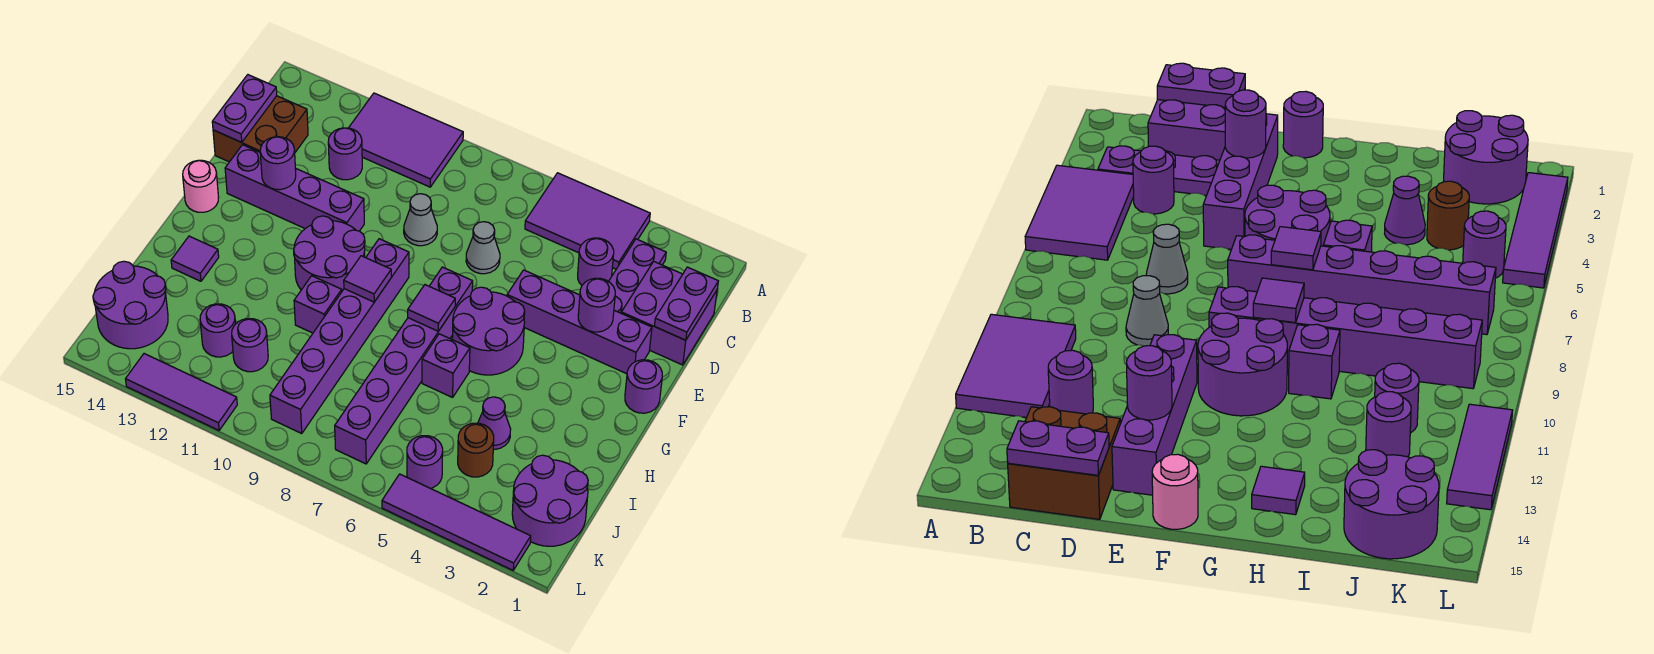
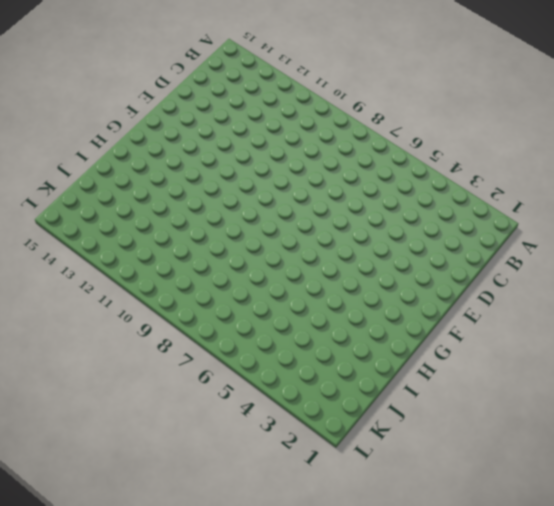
none -> purple tile A4:B6 level 1
none -> purple tile A10:B12 level 1
none -> purple plate B3:D3 level 1
none -> purple brick C1:D2 level 1

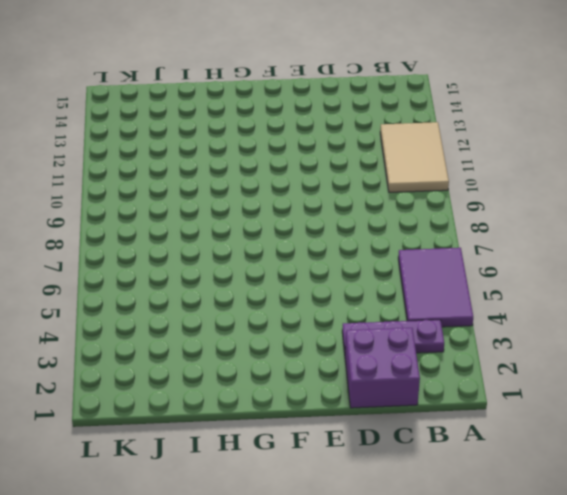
tan tile A10:B12 level 1 -> purple tile A10:B12 level 1
none -> purple round brick C4 level 1
none -> purple round brick C12 level 1
none -> brown brick C14:D15 level 1
none -> grey cone D7 level 1

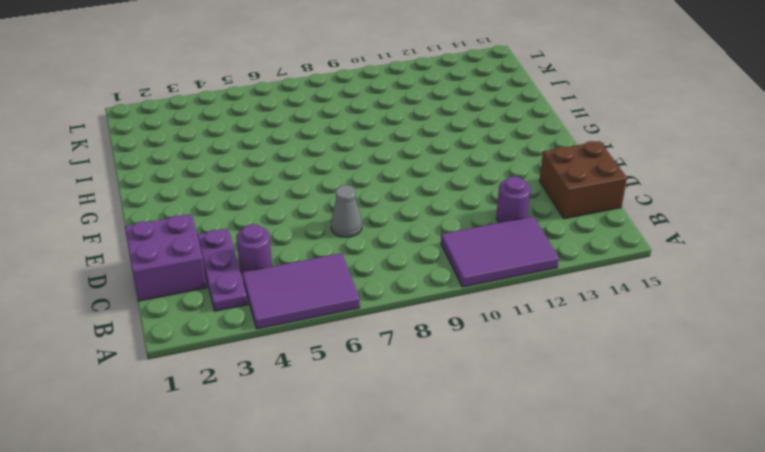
none -> grey cone D9 level 1
none -> purple brick E2:E5 level 1
none -> purple brick E11:E14 level 1
none -> purple round brick F1 level 1

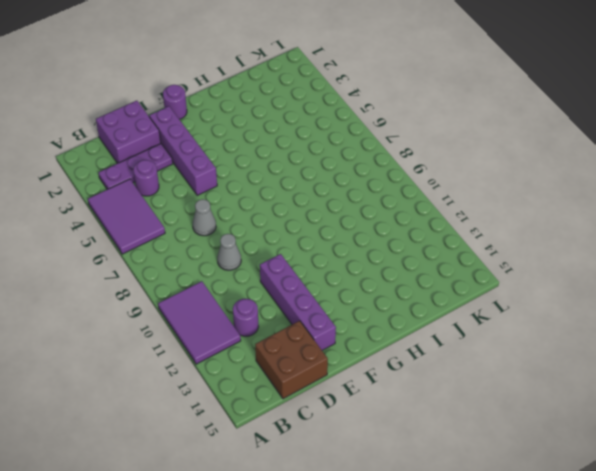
none -> purple round brick F5:G6 level 1
none -> purple brick F7:K7 level 1
none -> purple brick F9:K9 level 1
none -> purple round brick F10:G11 level 1

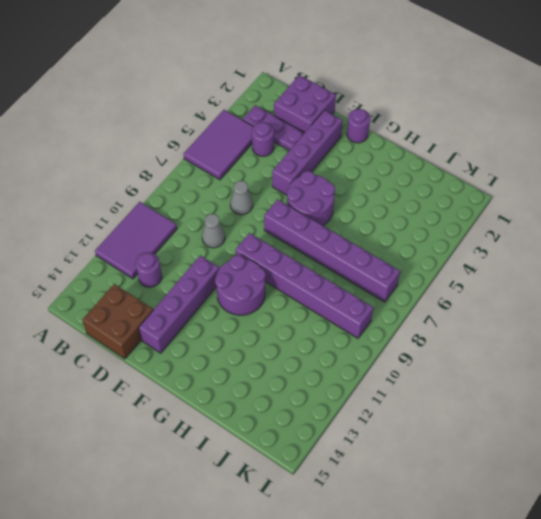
none -> pink round brick F15 level 1
none -> purple brick H6 level 1
none -> purple brick H10 level 1
none -> purple tile H14 level 1

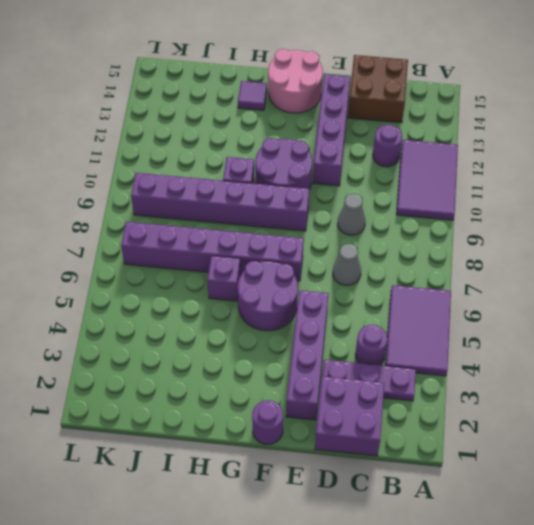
pink round brick F14:G15 level 1 -> pink round brick F15 level 1
none -> purple cone I4 level 1
none -> purple round brick J1:K2 level 1
none -> brown round brick J4 level 1
none -> purple round brick J11 level 1

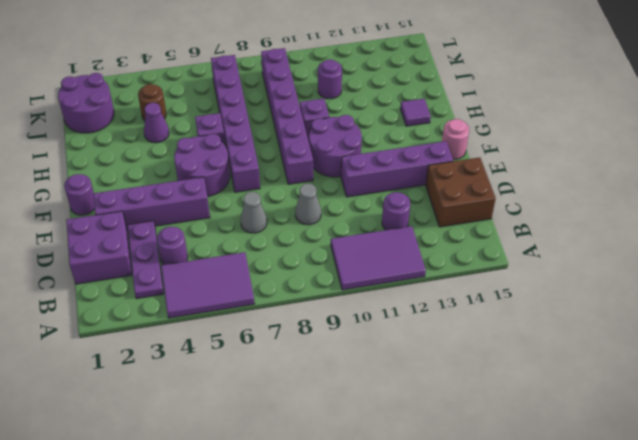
none -> purple round brick J12 level 1
none -> purple round brick J14:K15 level 1
none -> purple round brick K5 level 1
none -> purple tile L2:L5 level 1

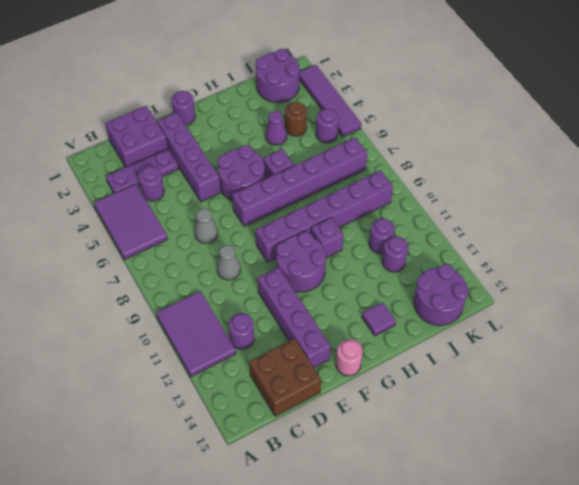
none -> purple tile L11:L13 level 1
none -> purple plate C1:D1 level 2
none -> purple plate C15:D15 level 2
none -> purple round brick E3 level 2

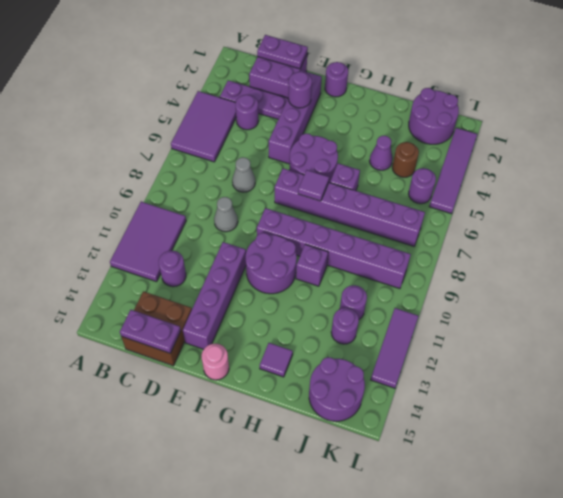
none -> purple round brick E13 level 2
none -> purple tile G9 level 2

